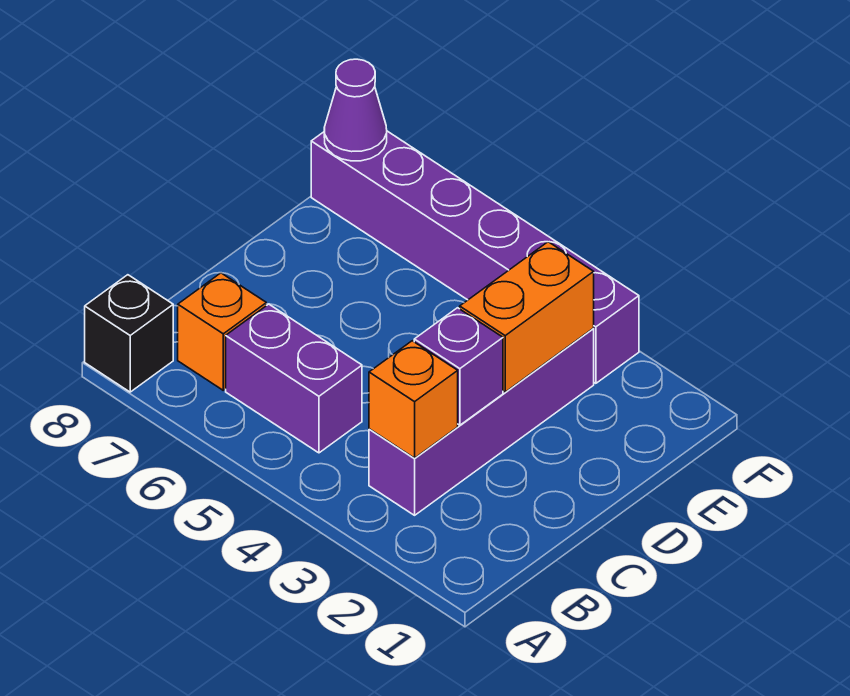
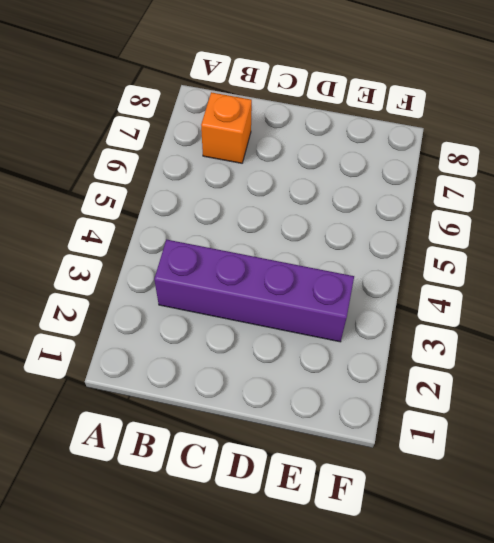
none -> black brick A8 level 1
none -> purple brick B5:B6 level 1

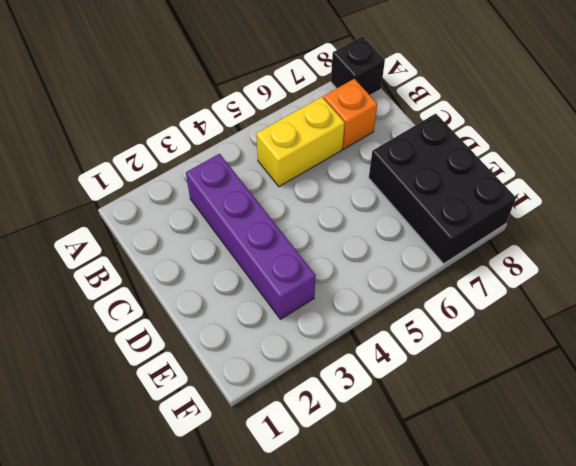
yellow brick B5:B6 level 1 -> purple brick B5:B6 level 1
black brick D7:F8 level 1 -> purple brick F3:F8 level 1
none -> orange brick B3 level 2
none -> purple brick C3 level 2

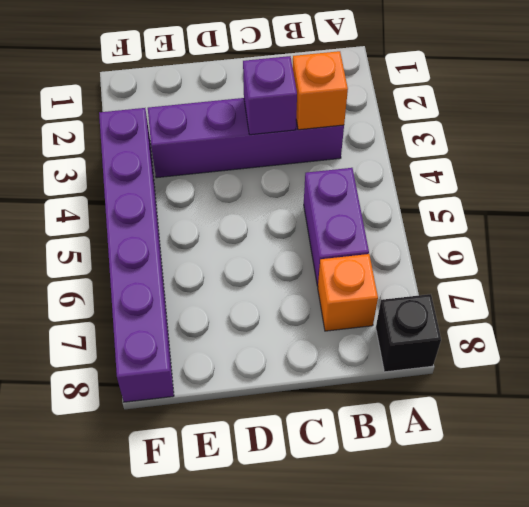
none -> orange brick D3:E3 level 2
none -> purple cone F8 level 2

